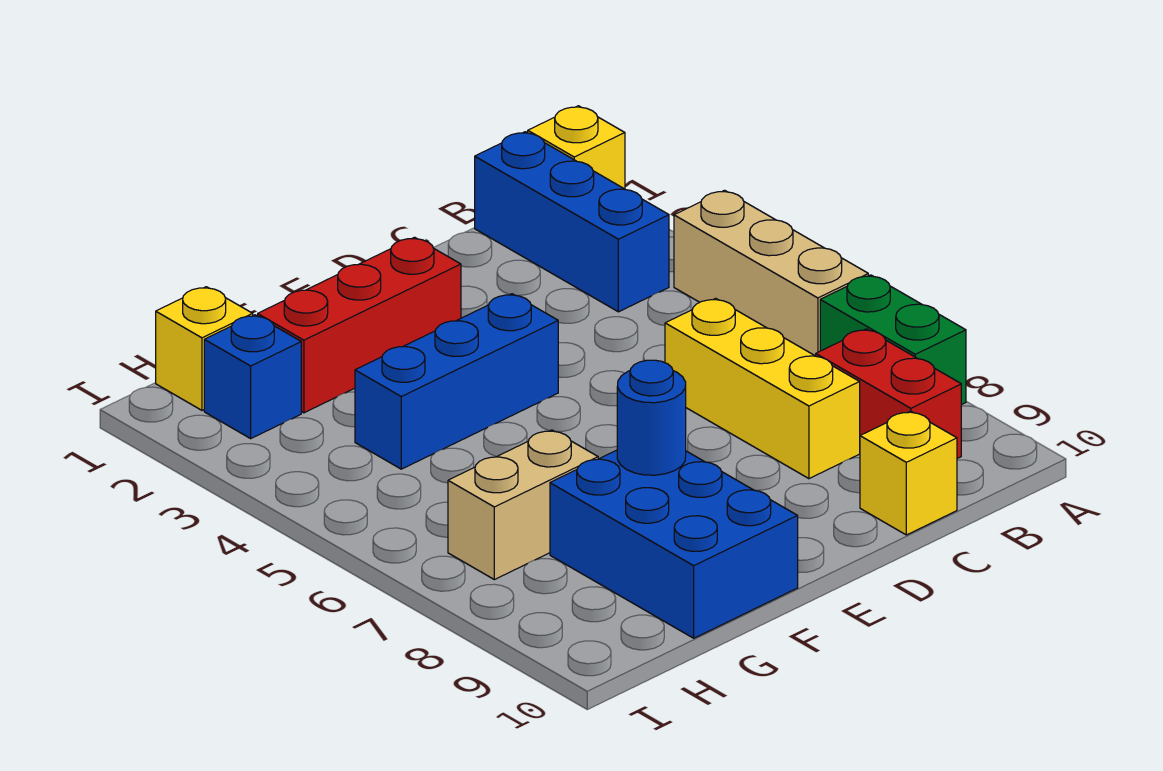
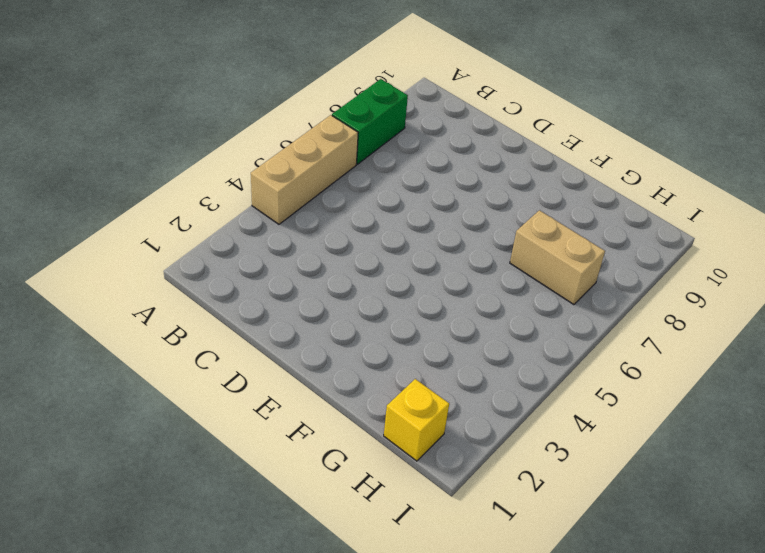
none -> yellow brick A1 level 1
none -> blue brick B1:B3 level 1
none -> red brick B8:B9 level 1

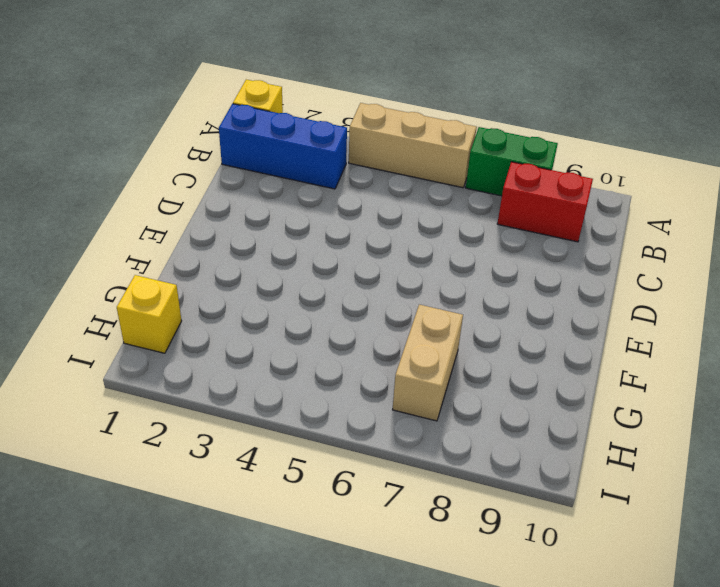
none -> yellow brick C6:C8 level 1
none -> yellow brick C10 level 1
none -> red brick E2:G2 level 1

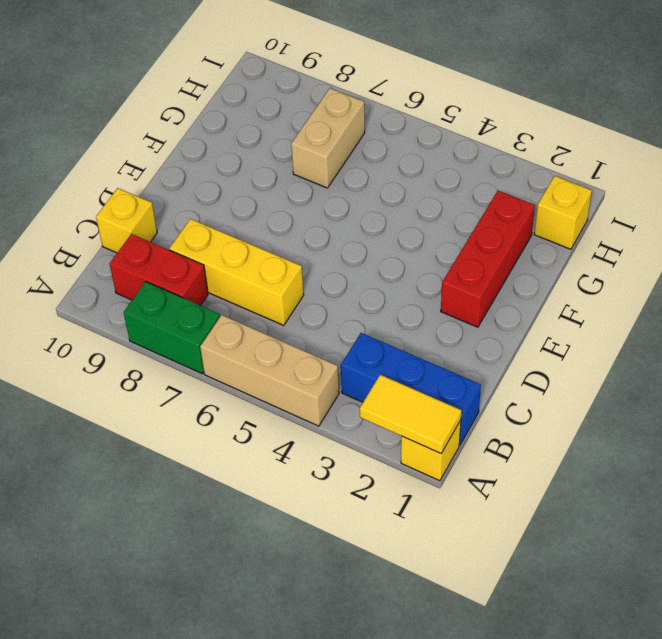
yellow tile A1:A2 level 2 -> none
none -> blue brick E4:G4 level 1
none -> blue brick F8:G10 level 1
none -> blue brick H2 level 1

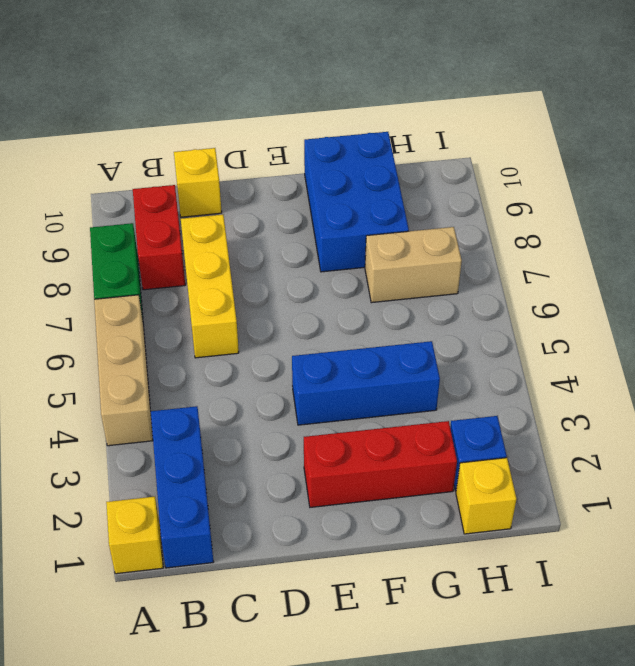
none -> blue round brick F8 level 2

